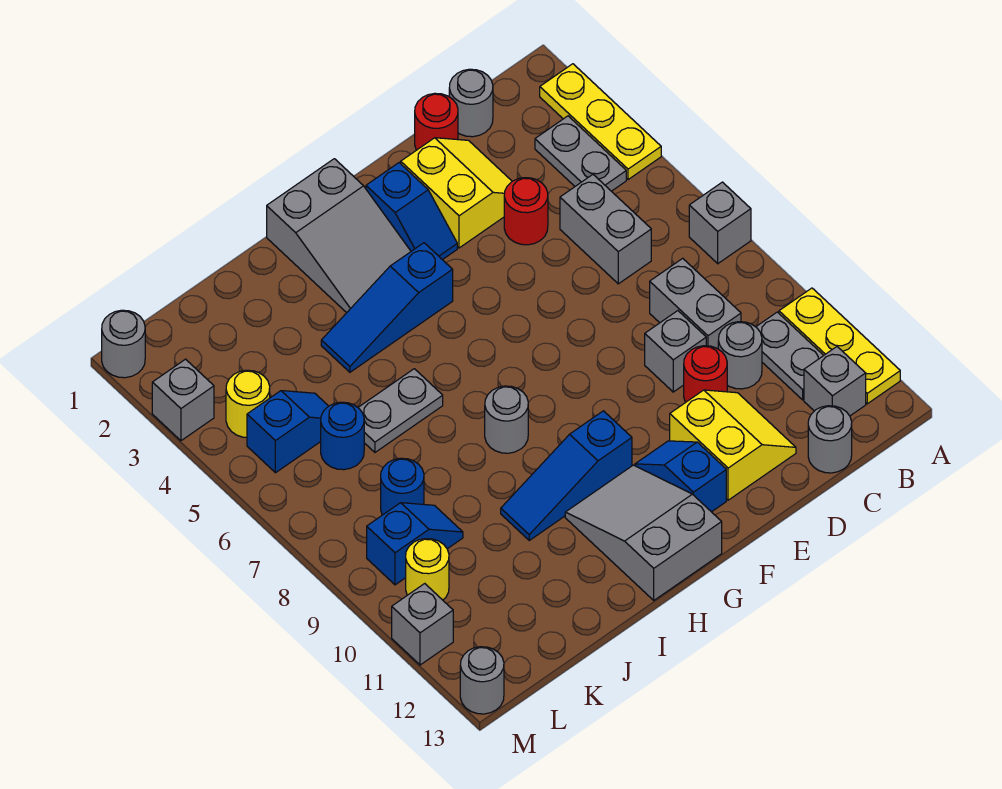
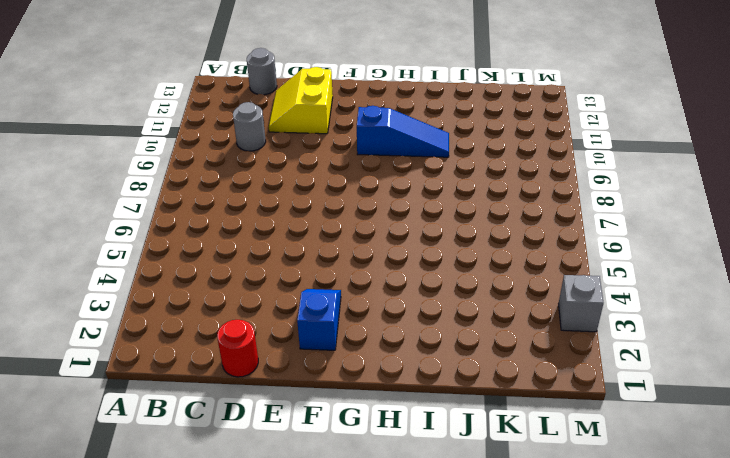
none -> yellow plate A2:A4 level 1
none -> grey brick A7 level 1
none -> yellow plate A10:A12 level 1
none -> grey plate B3:B4 level 1

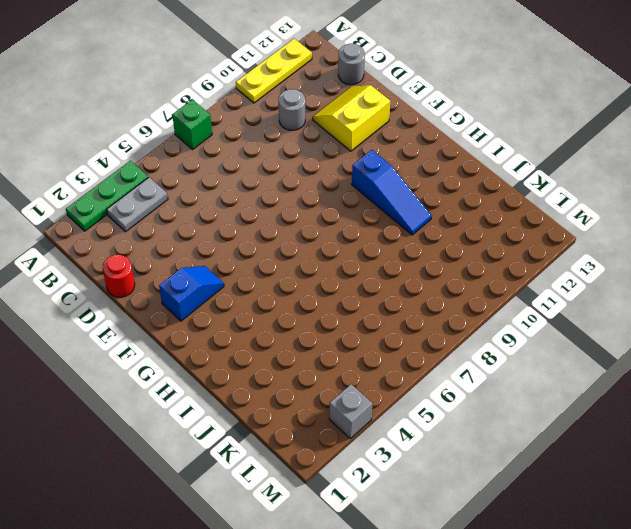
green plate A2:A4 level 1 -> yellow plate A2:A4 level 1
green brick A7 level 1 -> grey brick A7 level 1
none -> grey plate B10:B11 level 1
none -> grey brick B12 level 1
none -> grey round brick C1 level 1
none -> grey brick C5:C6 level 1

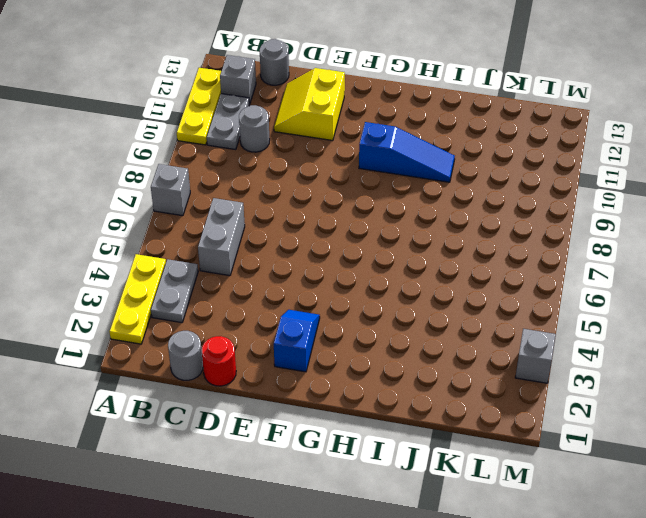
none -> grey brick C8:C9 level 1
none -> yellow slope D2:E3 level 1 top E
none -> red round brick D4 level 1
none -> grey brick D9 level 1

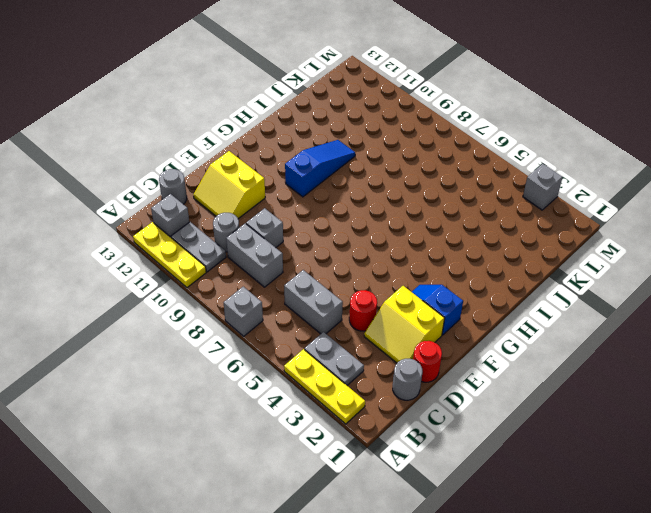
none -> red round brick D10 level 1
none -> blue slope F11:F12 level 1 top 12
none -> grey slope G1:H3 level 1 top 1
none -> blue slope G4:I4 level 1 top G

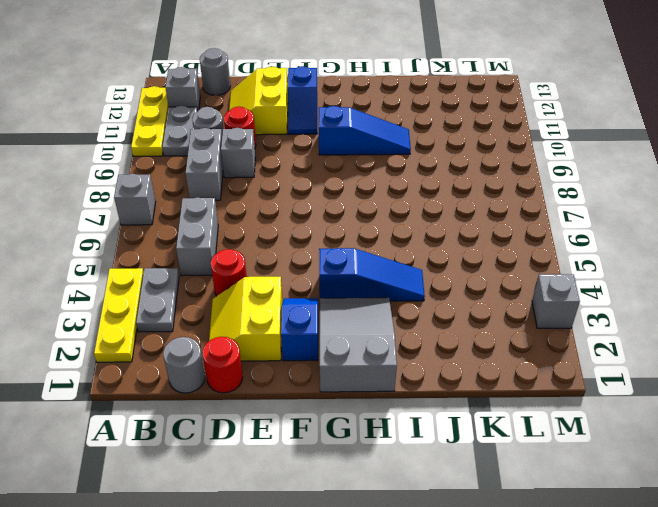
none -> grey slope G11:H13 level 1 top 13
none -> grey round brick H8 level 1
none -> grey plate I6:J6 level 1
none -> blue slope K5:L5 level 1 top L

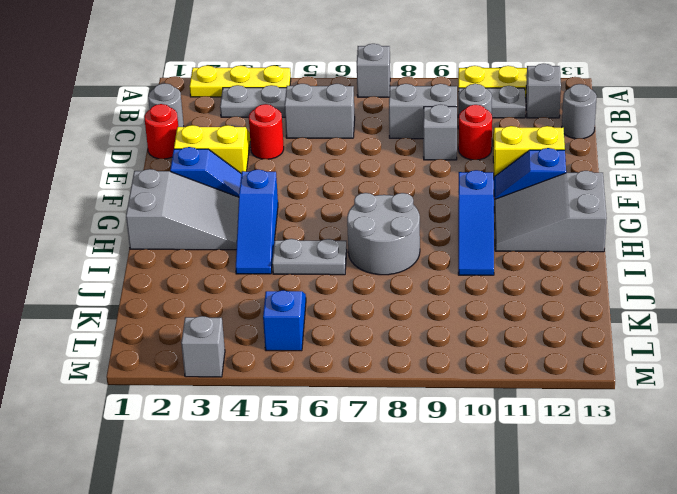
grey round brick H7:I8 level 1 -> grey round brick H8 level 1
grey plate I5:I6 level 1 -> grey plate I6:J6 level 1
none -> blue round brick K6 level 1
none -> blue round brick K8 level 1
none -> blue slope K9:L9 level 1 top L
none -> yellow round brick L4 level 1

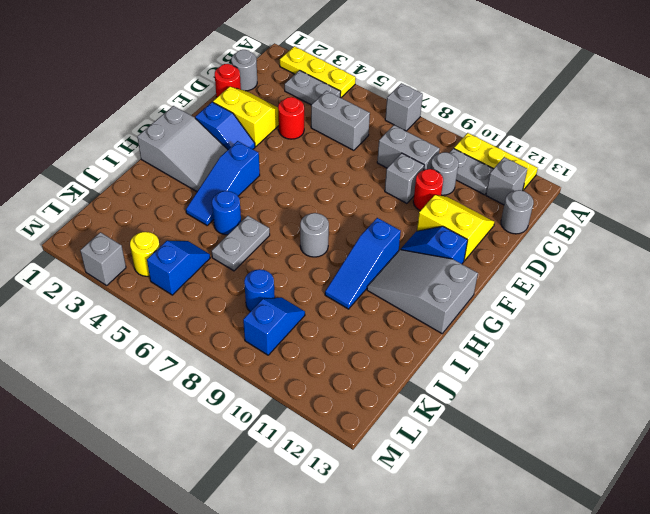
blue round brick I5 level 1 -> blue round brick K6 level 1
none -> yellow round brick L10 level 1
none -> grey round brick M1 level 1
none -> grey brick M11 level 1
none -> grey round brick M13 level 1

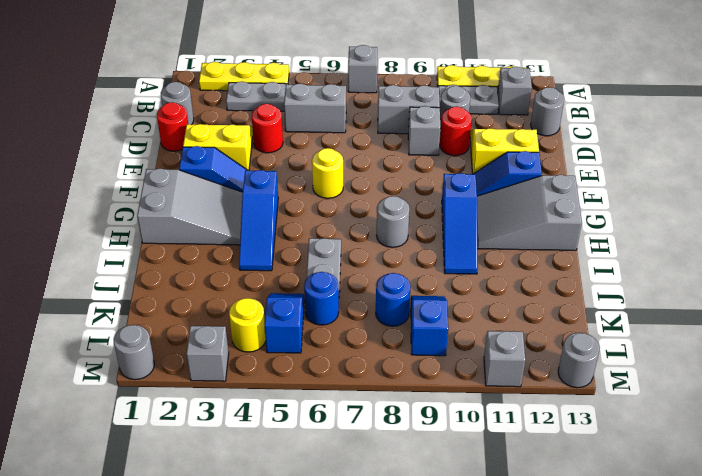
yellow round brick F6 level 1 -> yellow round brick L10 level 1

